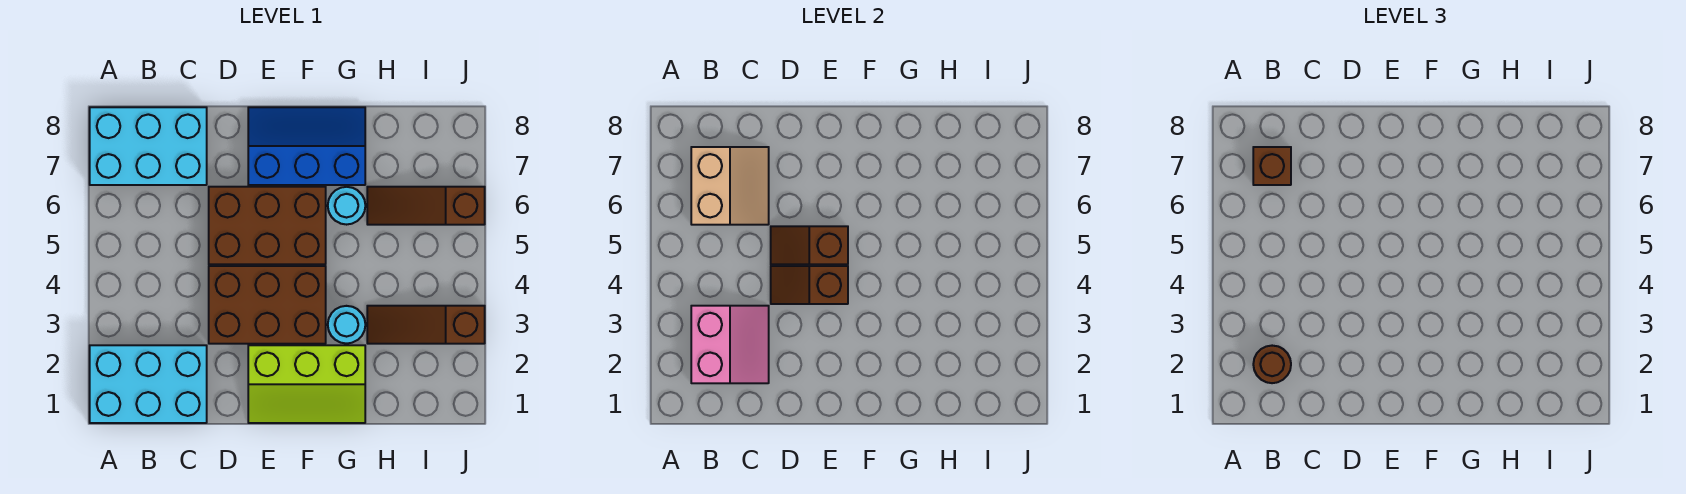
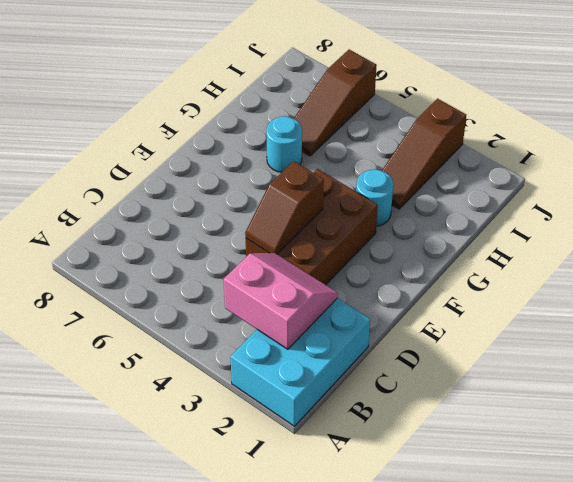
none -> cyan brick A7:C8 level 1
none -> brown brick D5:F6 level 1
none -> lime slope E1:G2 level 1 top 2

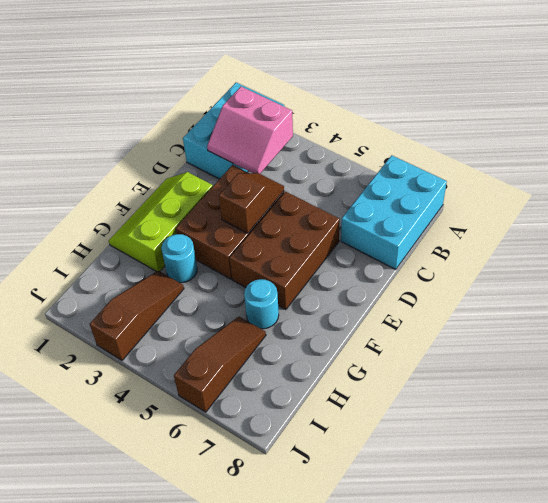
none -> blue slope E7:G8 level 1 top 7
none -> tan slope B6:C7 level 2 top B
none -> brown slope D5:E5 level 2 top E

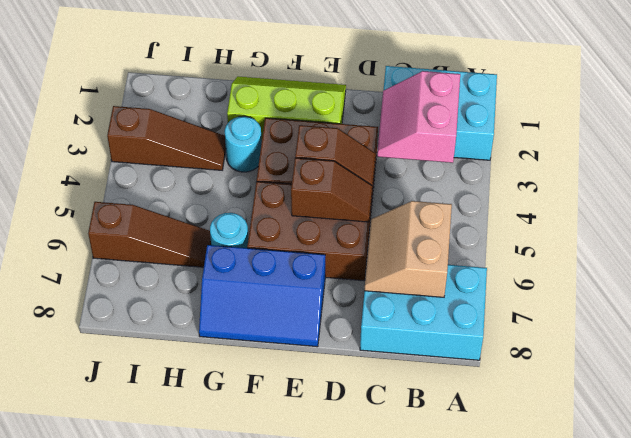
none -> brown round brick B2 level 3
none -> brown brick B7 level 3

